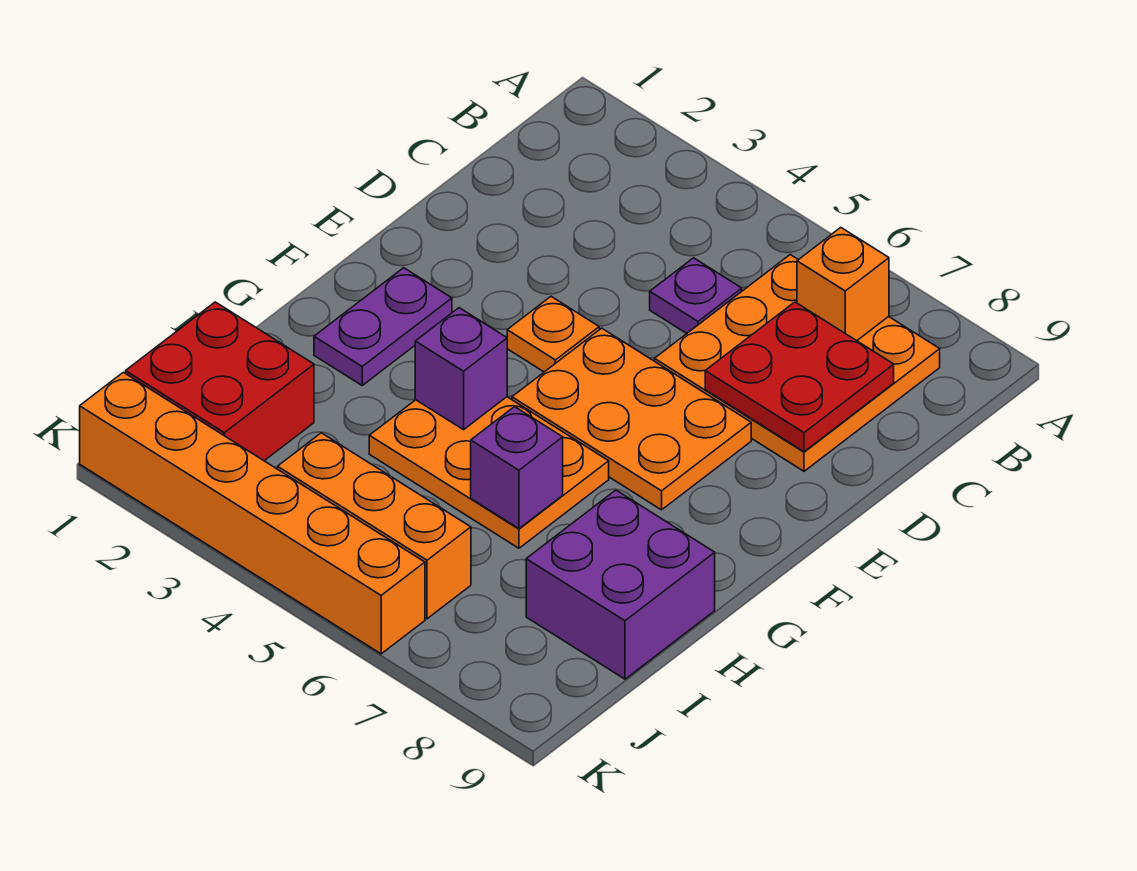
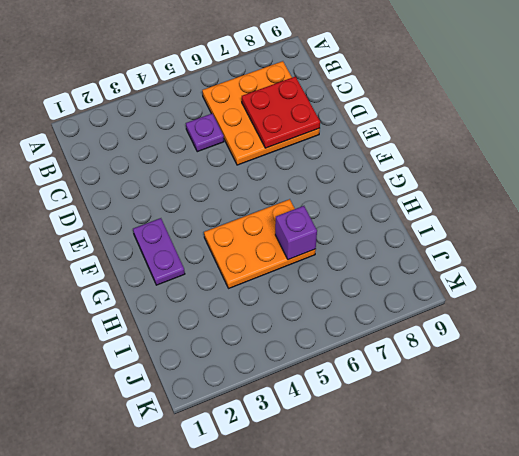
none -> orange plate E4 level 1
none -> orange plate E5:F7 level 1
none -> purple brick H8:I9 level 1

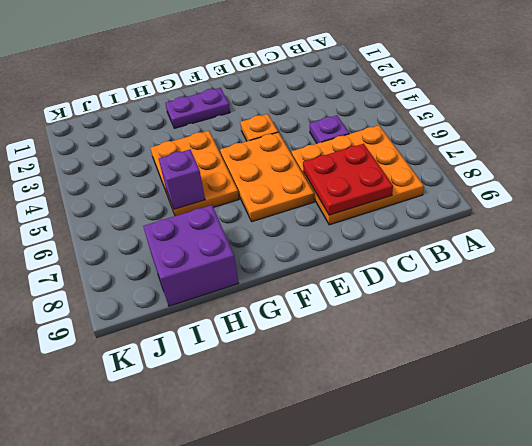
none -> red brick I1:J2 level 1
none -> orange brick J4:J6 level 1
none -> orange brick K1:K6 level 1

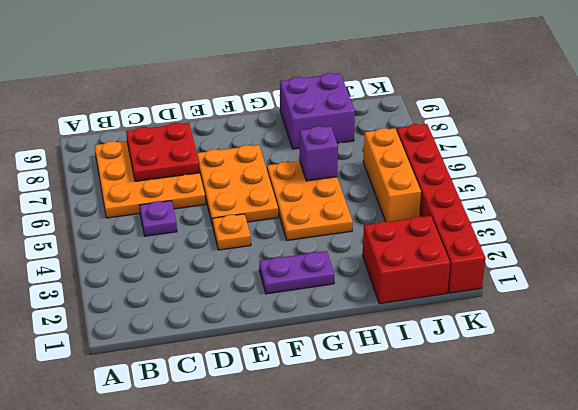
red brick K1:K6 level 1 -> orange brick K1:K6 level 1
none -> orange brick B7 level 2
none -> purple brick G4 level 2

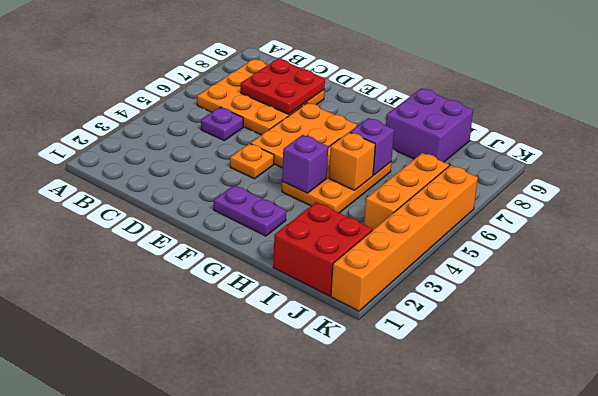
orange brick H5 level 2 -> orange brick B7 level 2

